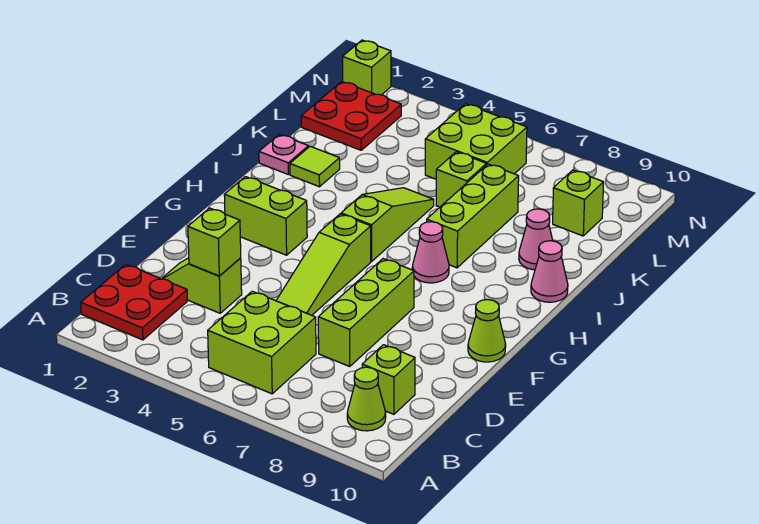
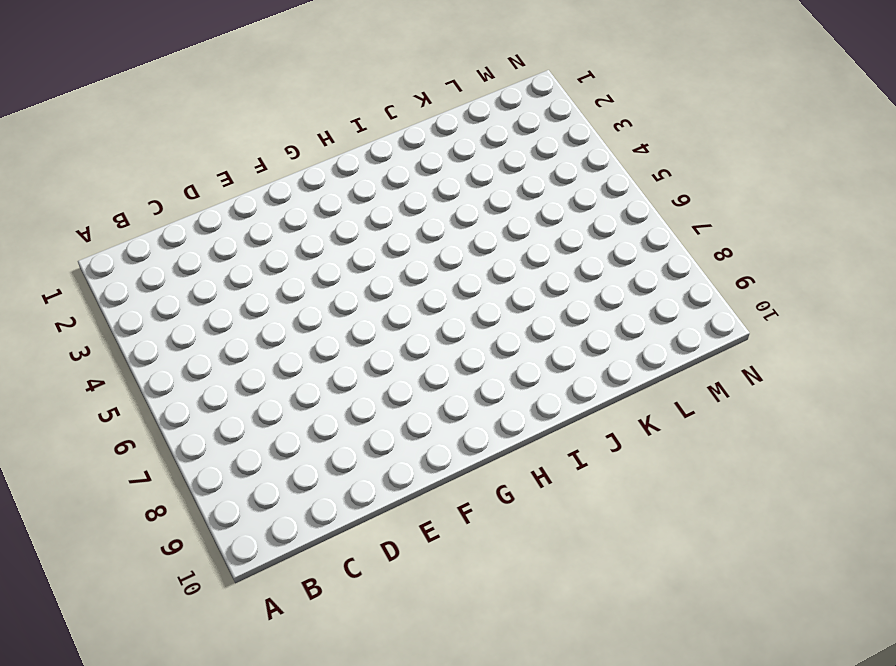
none -> red plate B1:C2 level 1
none -> lime brick B5:C6 level 1
none -> lime cone B9 level 1

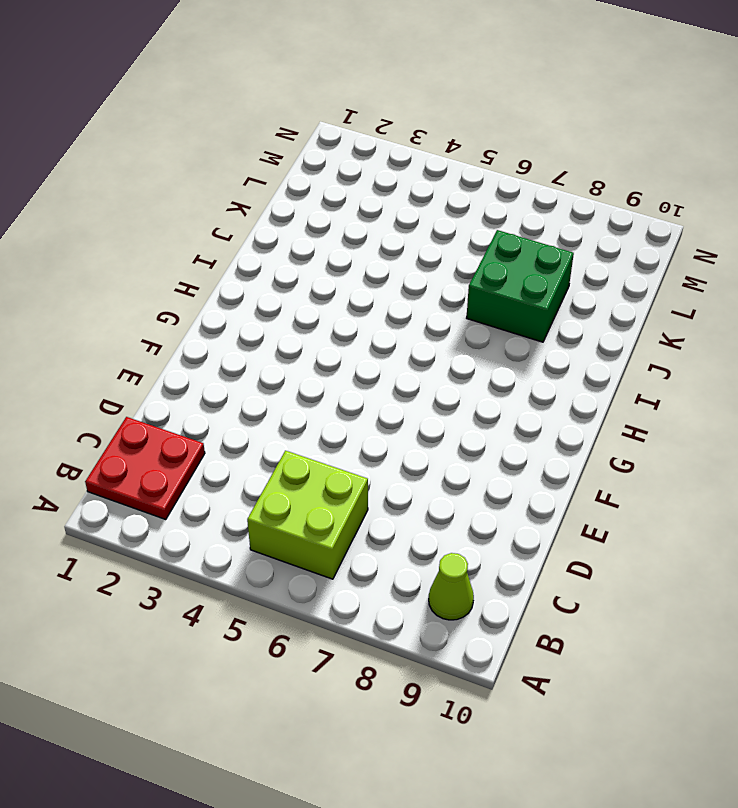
green brick J7:K8 level 1 -> lime brick I7:K7 level 1
none -> lime brick C9 level 1
none -> lime slope D2:D3 level 1 top 3
none -> lime brick D7:F7 level 1

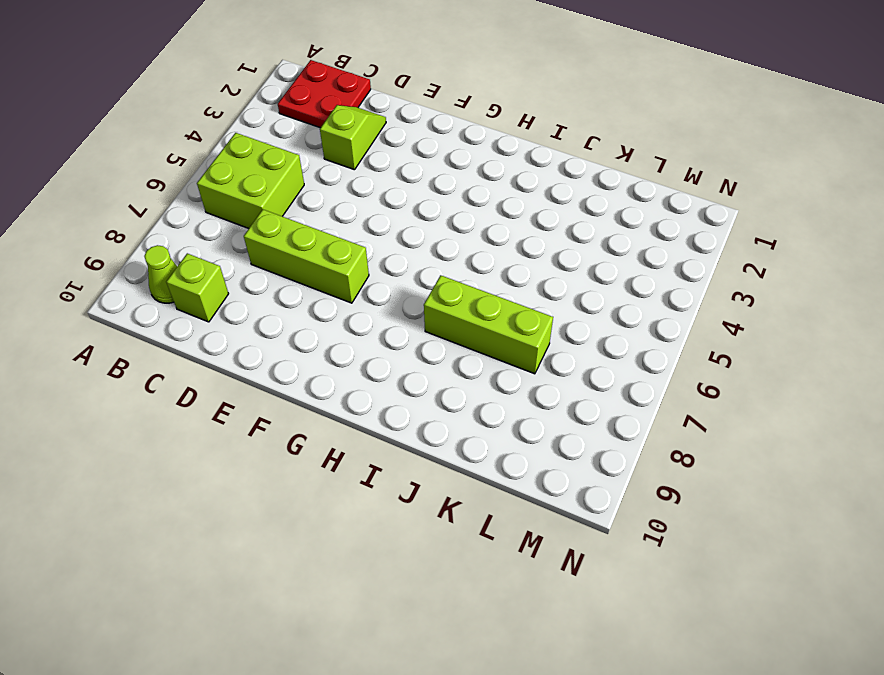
none -> lime slope E5:G5 level 1 top G
none -> lime cone F10 level 1
none -> lime brick G2:G3 level 1

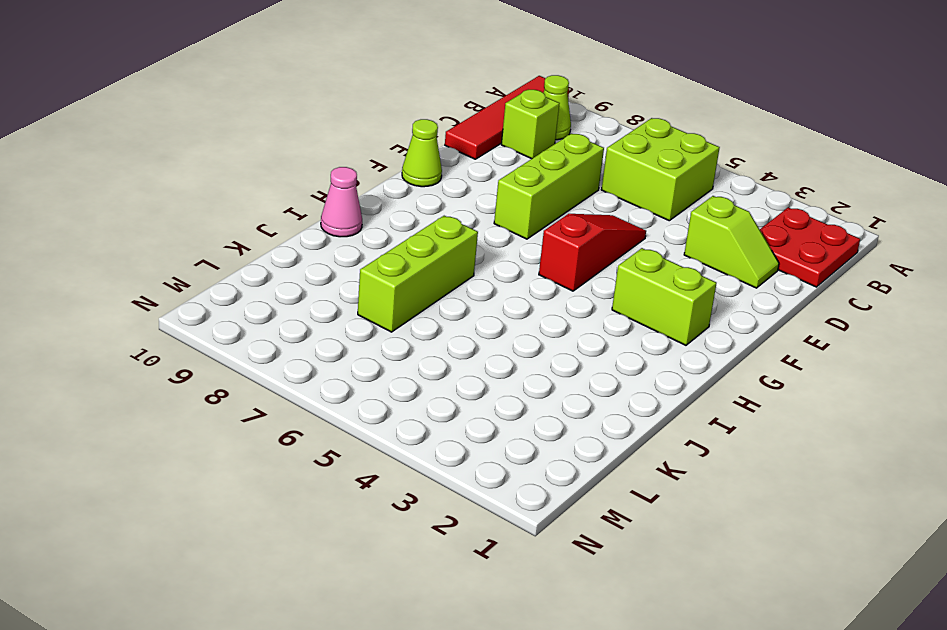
red tile A10:D10 level 1 -> none
red slope E5:G5 level 1 top G -> lime slope E5:G5 level 1 top G
none -> lime slope H5:J5 level 1 top H
none -> pink cone H7 level 1
none -> pink plate J1 level 1

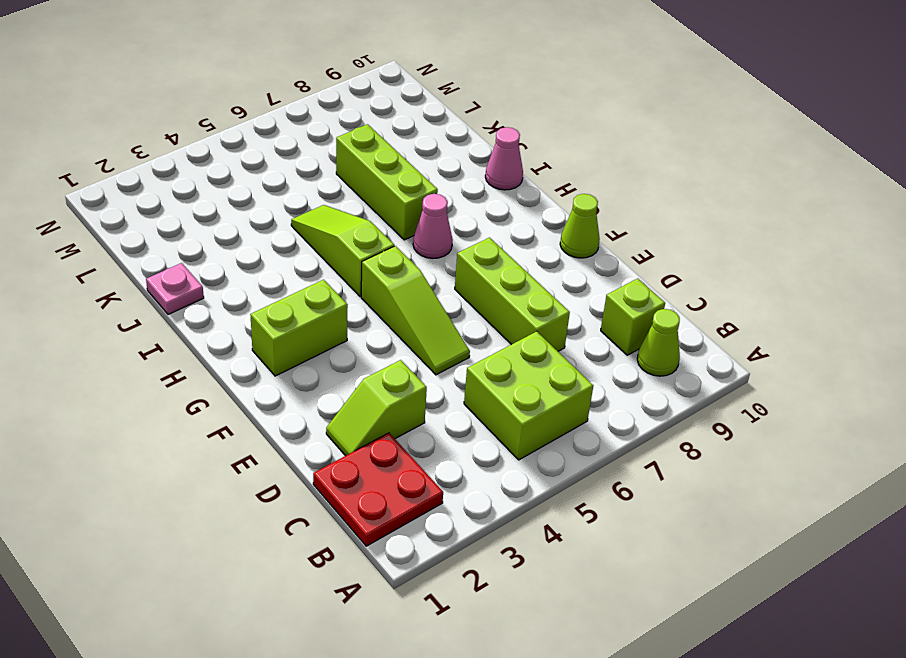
none -> lime tile J2 level 1
none -> pink cone J9 level 1
none -> lime brick K6 level 1

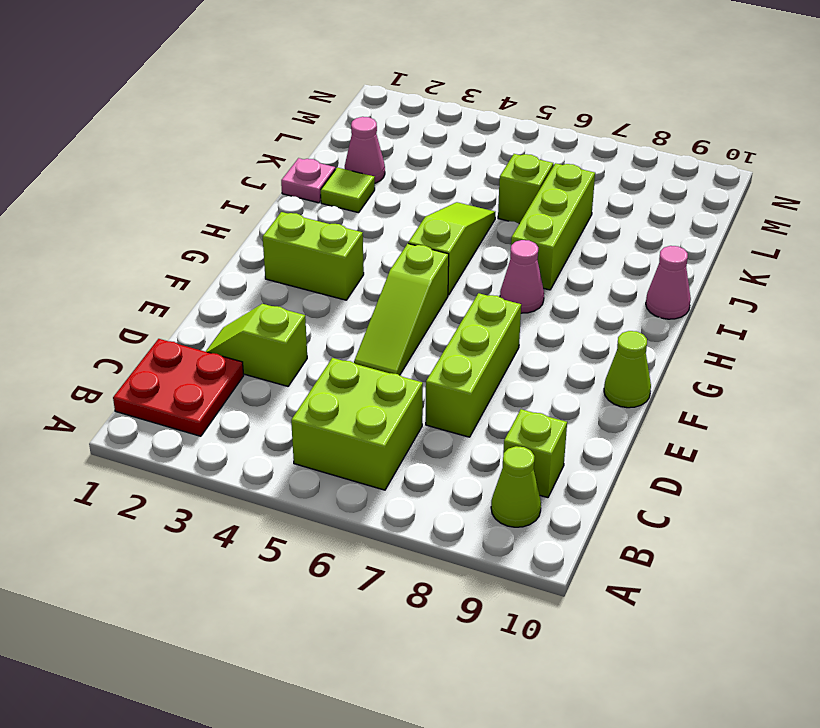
pink cone K2 level 1 -> pink cone J9 level 1
none -> red plate L1:M2 level 1
none -> lime brick L5:M6 level 1
none -> lime brick L9 level 1

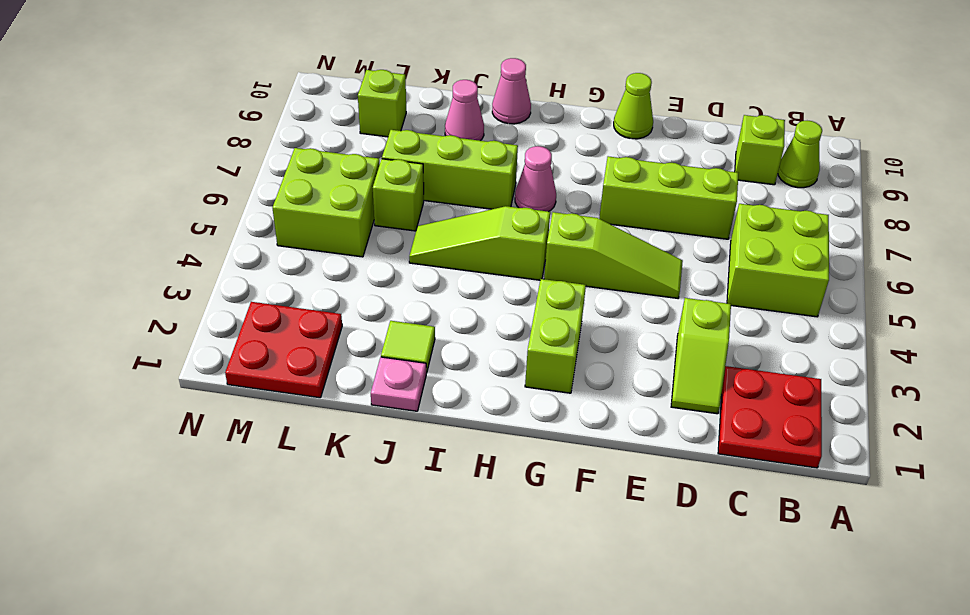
none -> lime brick N1 level 1
none -> lime brick D3 level 2

